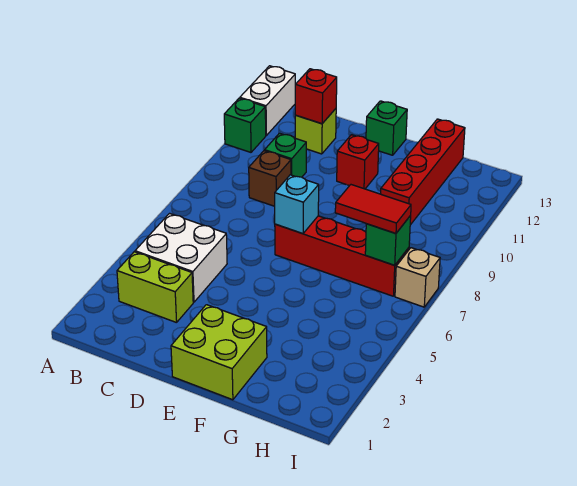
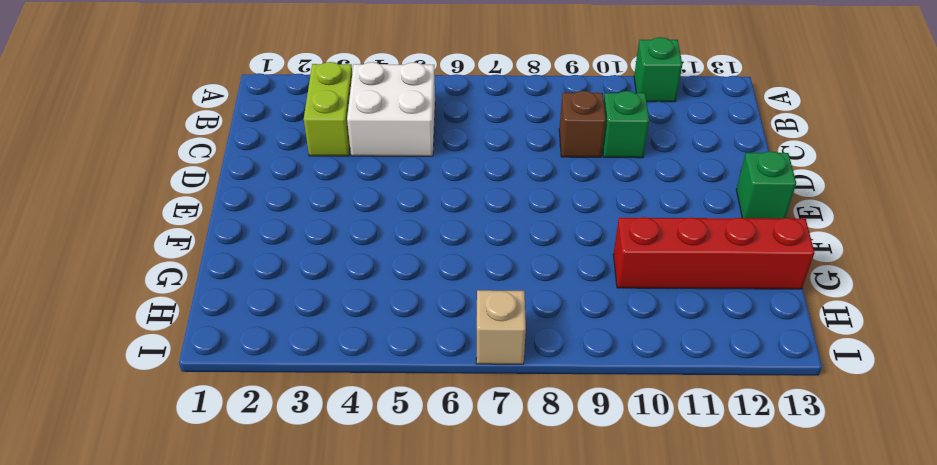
none -> white brick A12:A13 level 1
none -> lime brick C12 level 1
none -> lime brick E1:F2 level 1

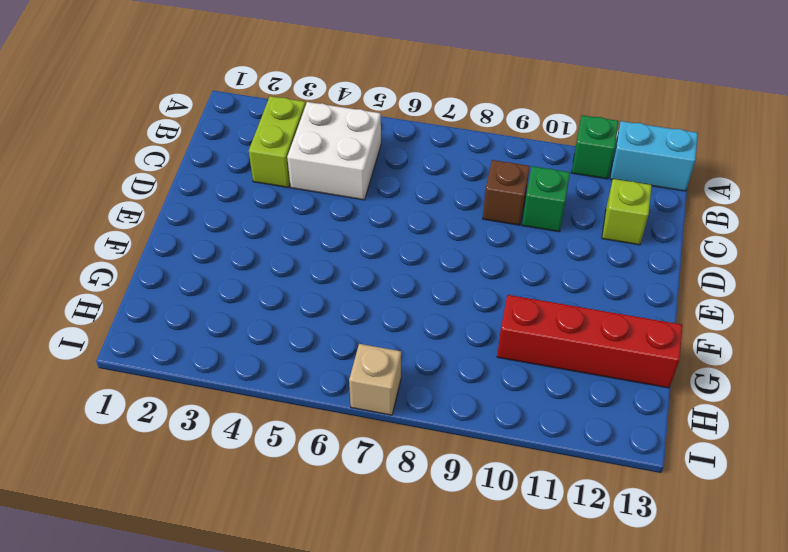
cyan brick A12:A13 level 1 -> white brick A12:A13 level 1
none -> lime brick E1:F2 level 1
none -> red brick E7:H7 level 1
none -> red brick E11 level 1

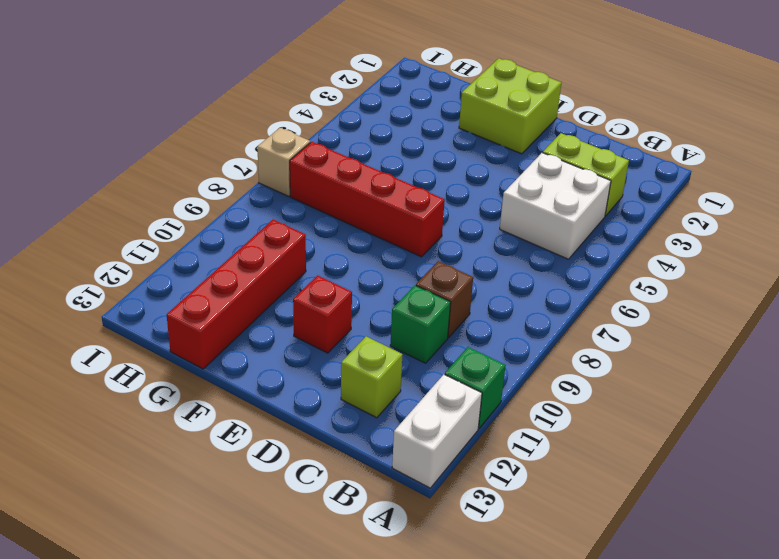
none -> green brick E13 level 1
none -> red brick C12 level 2
none -> cyan brick E7 level 2

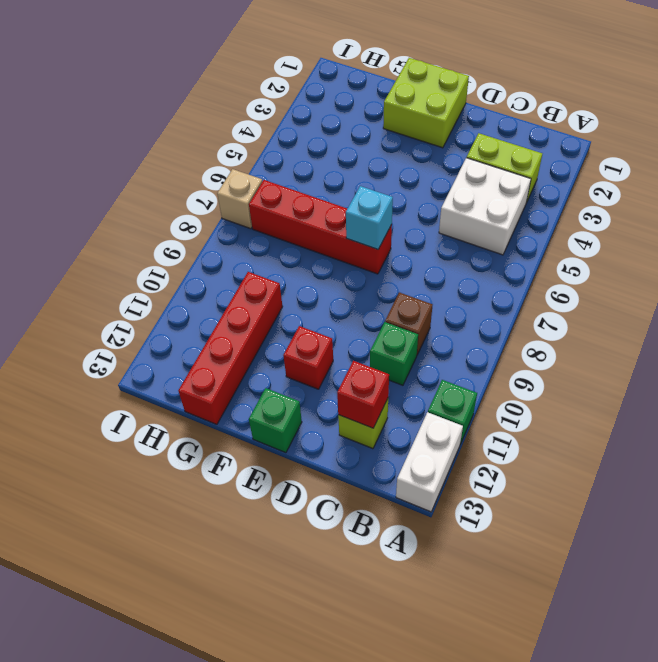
none -> green brick H7 level 2
none -> red tile G7:H7 level 3

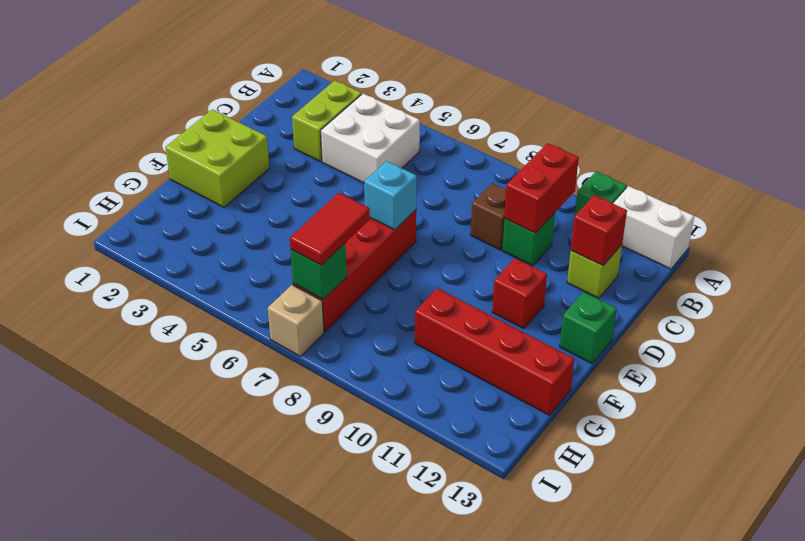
red brick B10:C10 level 2 -> none

